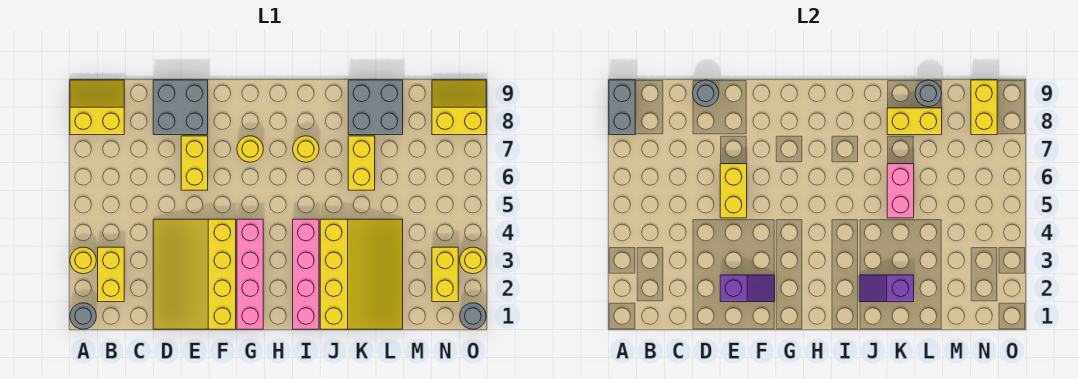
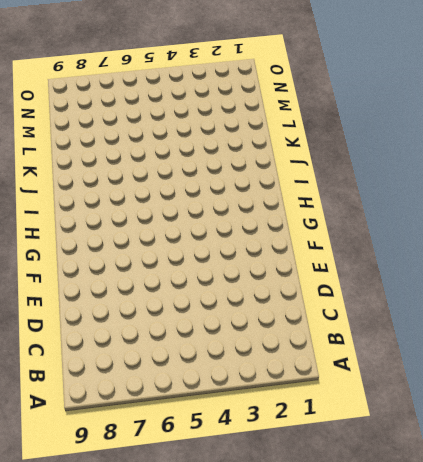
none -> grey round brick A1 level 1
none -> yellow round brick A3 level 1
none -> yellow slope A8:B9 level 1 top 8

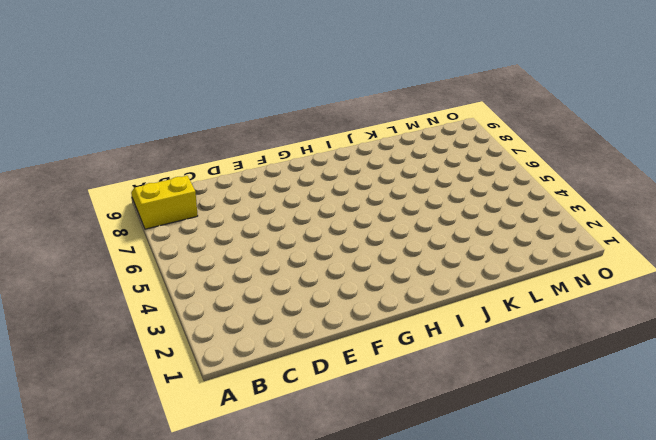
none -> grey round brick A1 level 1
none -> yellow round brick A3 level 1
none -> yellow brick B2:B3 level 1

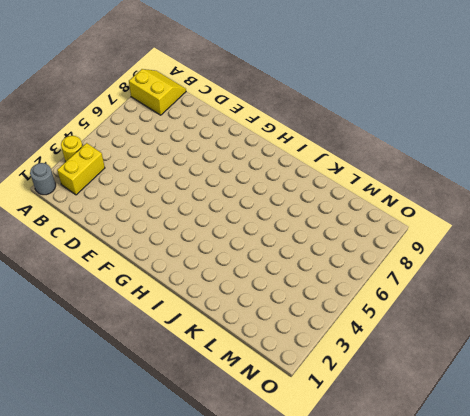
none -> yellow slope D1:F4 level 1 top F
none -> grey brick D8:E9 level 1
none -> yellow brick E6:E7 level 1

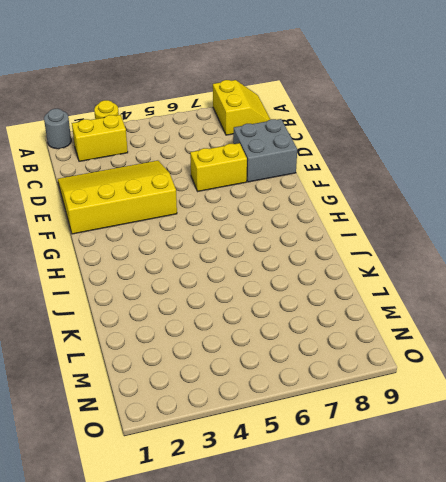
none -> pink brick G1:G4 level 1
none -> yellow round brick G7 level 1
none -> pink brick I1:I4 level 1

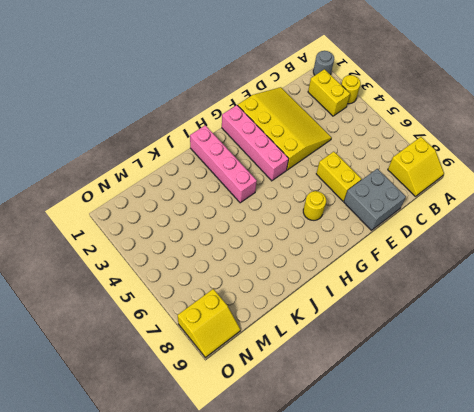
none -> yellow round brick I7 level 1
none -> yellow slope J1:L4 level 1 top J
none -> yellow brick K6:K7 level 1

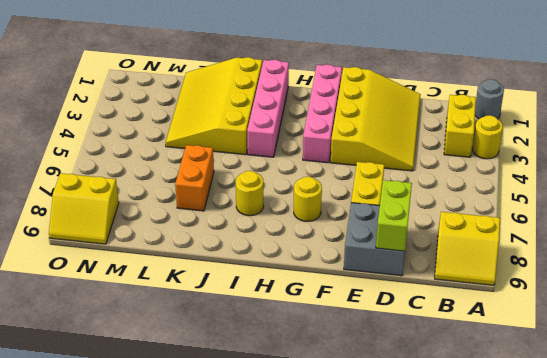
lime brick D8:D9 level 2 -> grey round brick D9 level 2
orange brick K6:K7 level 1 -> yellow brick K6:K7 level 1
none -> grey brick K8:L9 level 1
none -> yellow brick N2:N3 level 1
none -> grey round brick O1 level 1

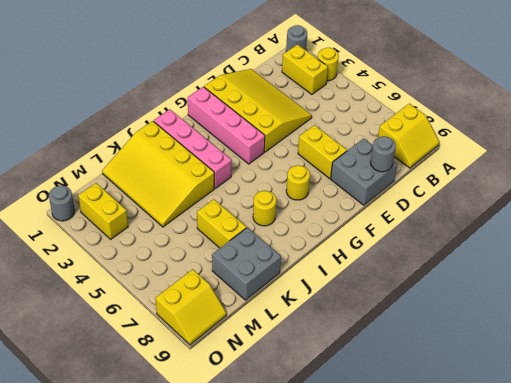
none -> yellow round brick O3 level 1
none -> grey brick A8:A9 level 2
none -> purple slope E2:F2 level 2 top E

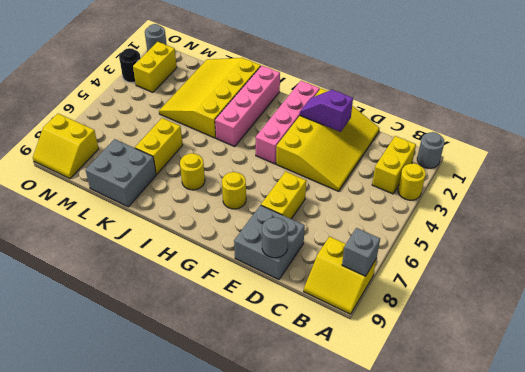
grey brick A8 level 2 -> grey brick A8:A9 level 2
black round brick O3 level 1 -> yellow round brick O3 level 1
none -> yellow brick E5:E6 level 2
none -> purple slope J2:K2 level 2 top K
none -> pink brick K5:K6 level 2

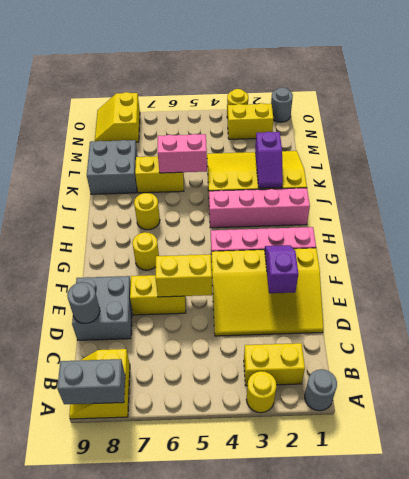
none -> yellow brick K8:L8 level 2
none -> grey round brick L9 level 2
none -> yellow brick N8:N9 level 2

